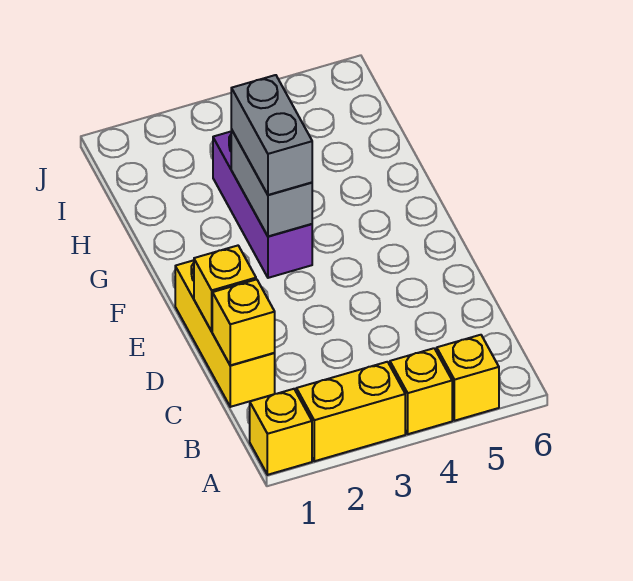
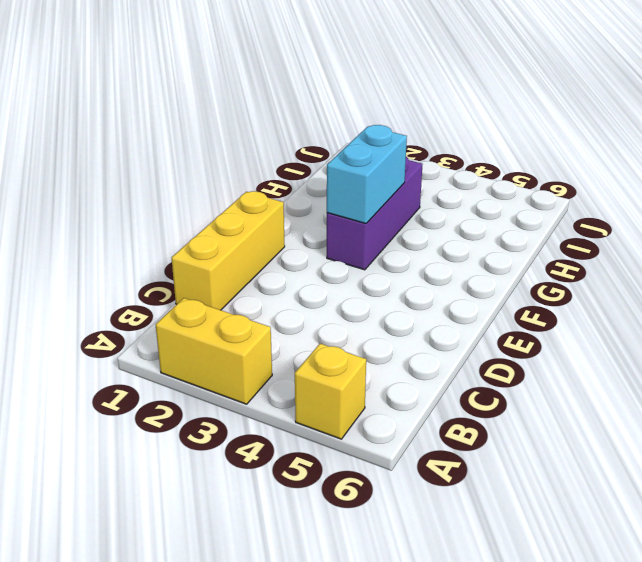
cyan brick F3:G3 level 2 -> grey brick F3:G3 level 2
none -> yellow brick A1 level 1
none -> yellow brick A4 level 1

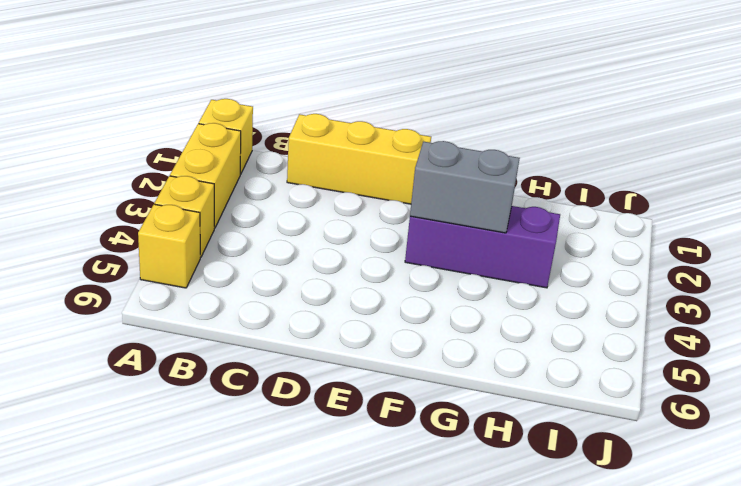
none -> yellow brick C1 level 2
none -> yellow brick D1 level 2

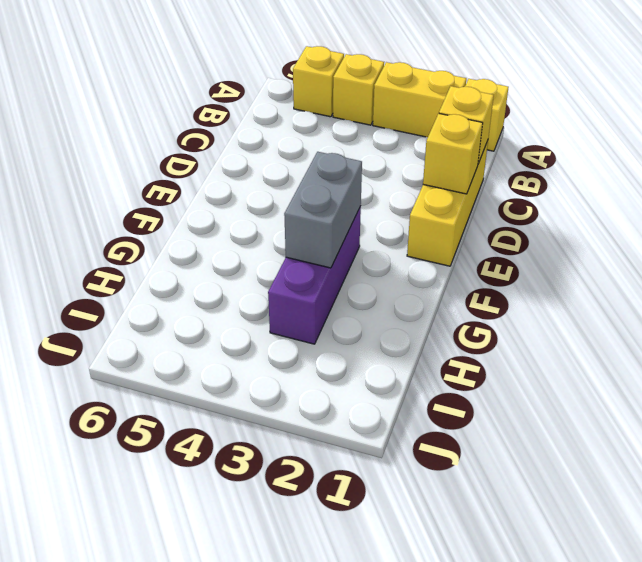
none -> grey brick F3:G3 level 3

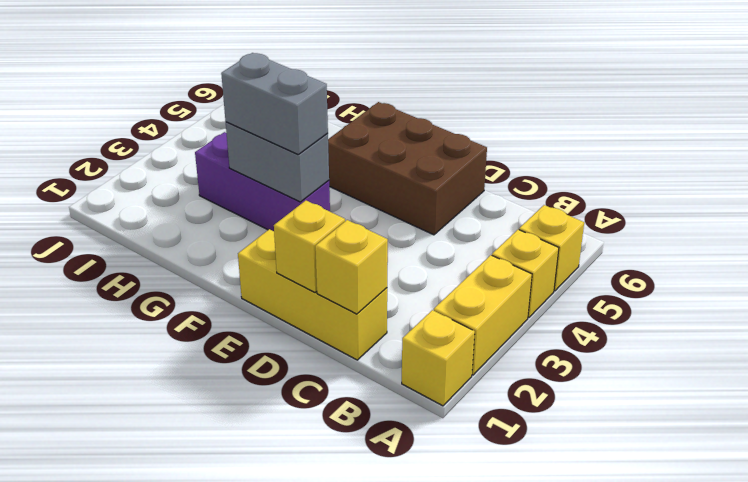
brown brick D5:F6 level 1 -> none

